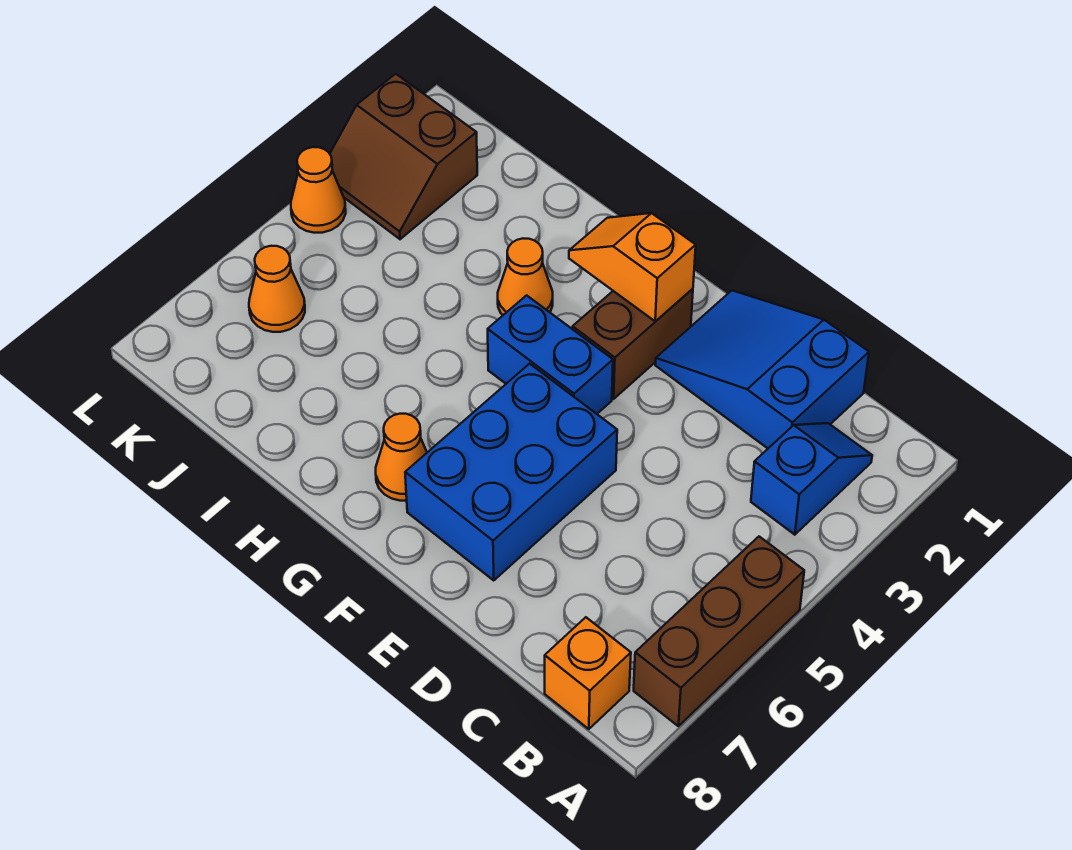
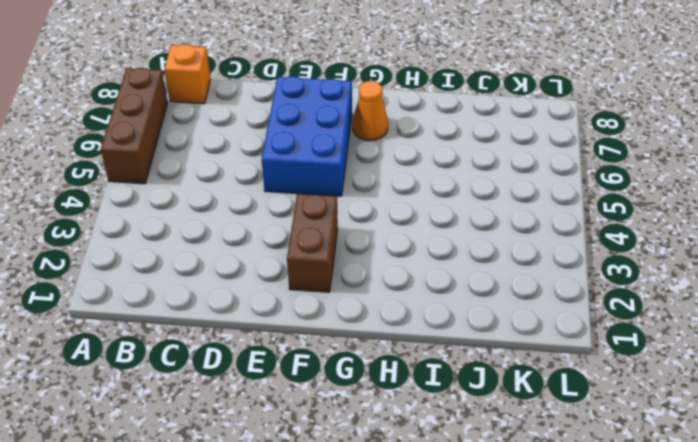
none -> blue slope B2:B3 level 1 top 3
none -> blue slope C1:E2 level 1 top C
none -> blue brick F4:G4 level 1

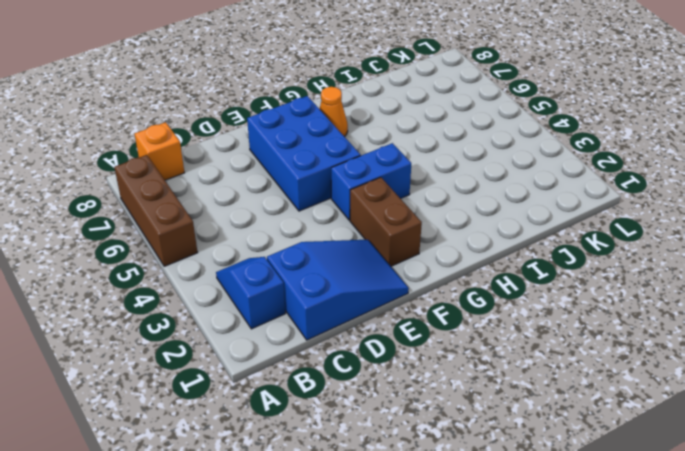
blue slope B2:B3 level 1 top 2 -> blue slope B2:B3 level 1 top 3
none -> orange cone H3 level 1
none -> brown slope K2:L3 level 1 top 2
none -> orange cone K6 level 1

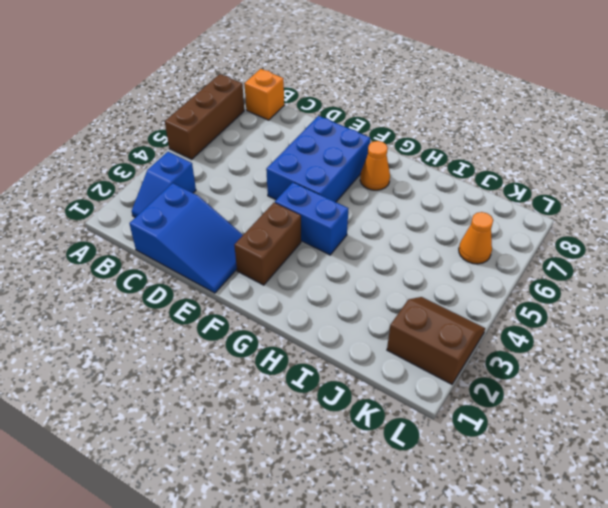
none -> orange cone H3 level 1
none -> orange cone L4 level 1
none -> orange slope F2:G2 level 2 top F

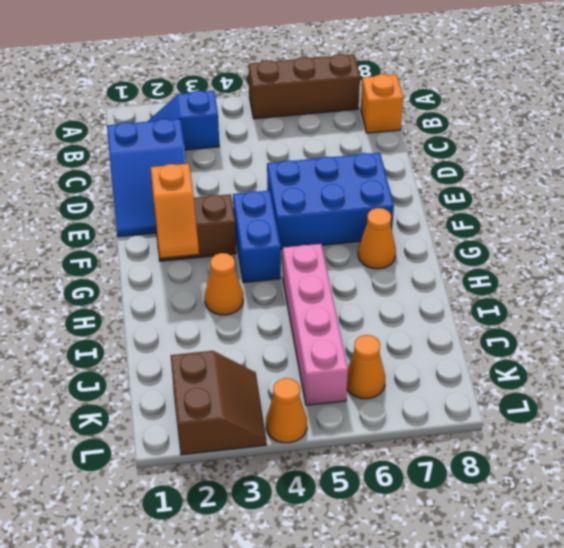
pink brick H5:K5 level 1 -> none

